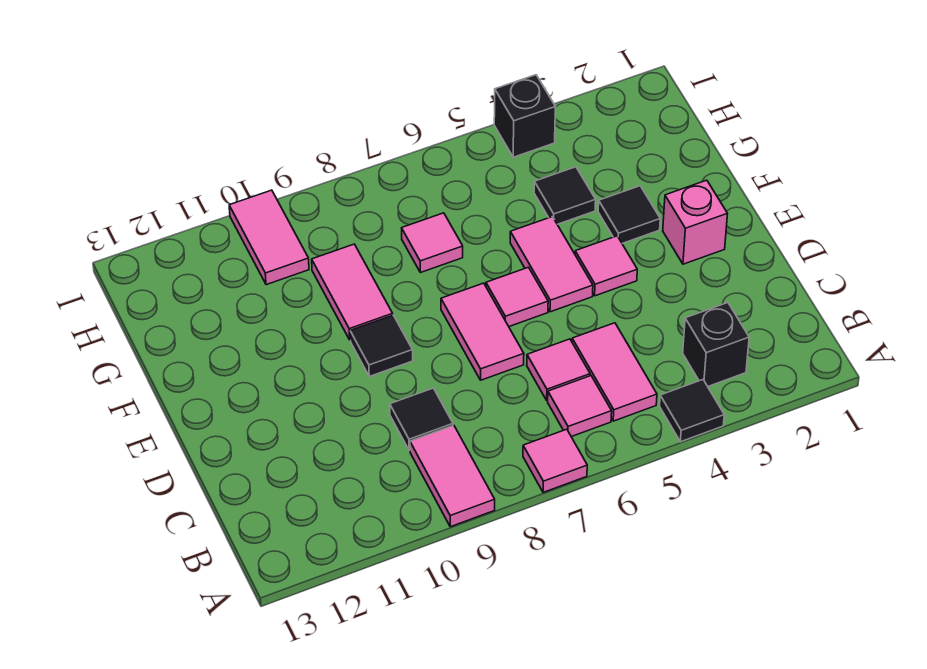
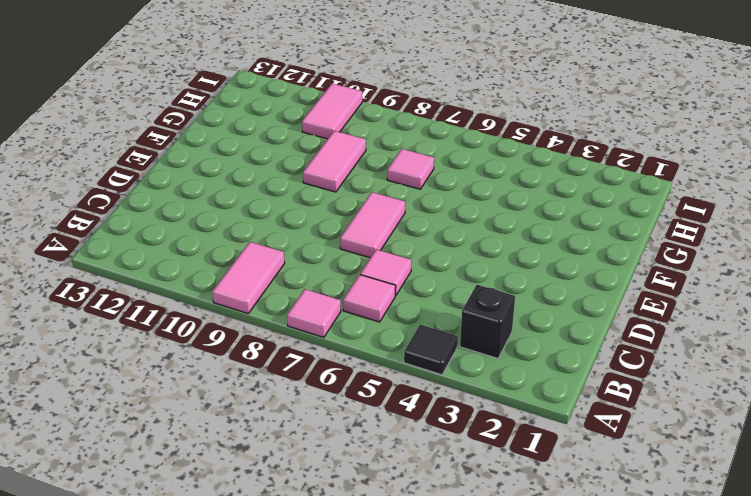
none -> pink tile B5:C5 level 1
none -> black tile C9 level 1
none -> pink brick E2 level 1

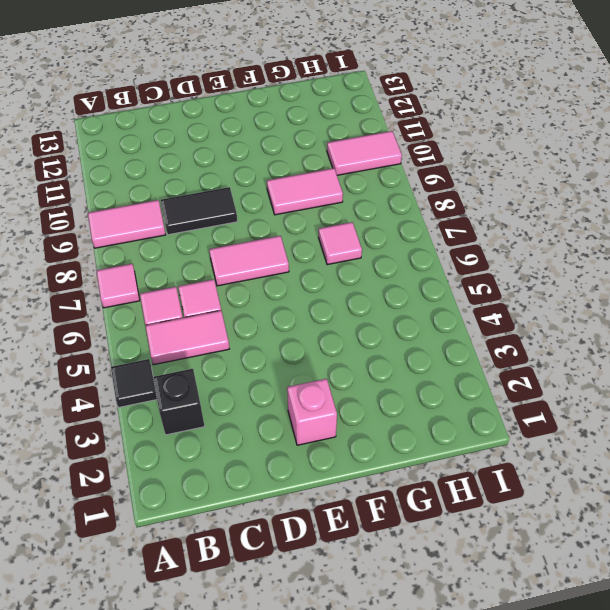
black tile C9:D9 level 1 -> black tile C9 level 1
none -> pink tile E4 level 1
none -> pink tile E5:F5 level 1
none -> pink tile E6 level 1

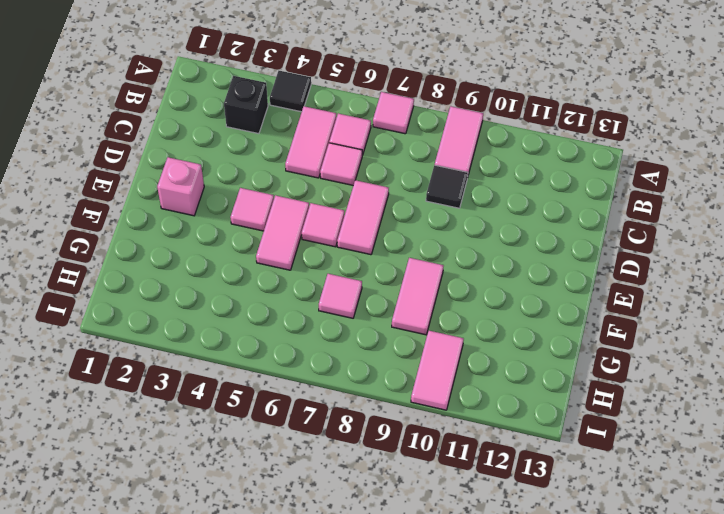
none -> black tile E9 level 1
none -> black tile F3 level 1
none -> black tile G4 level 1

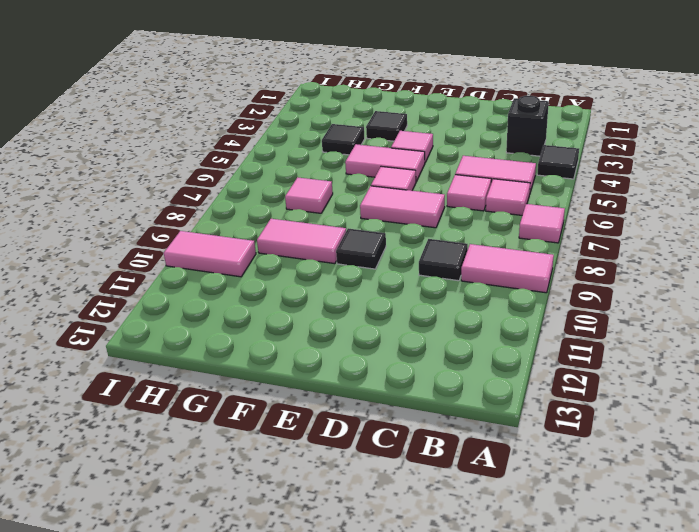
none -> pink brick E2 level 1
none -> black brick I4 level 1

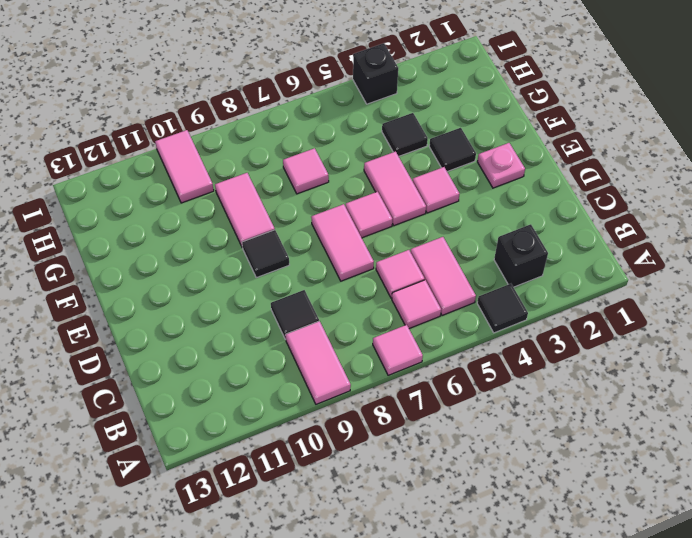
pink plate E2 level 1 -> pink brick E2 level 1

